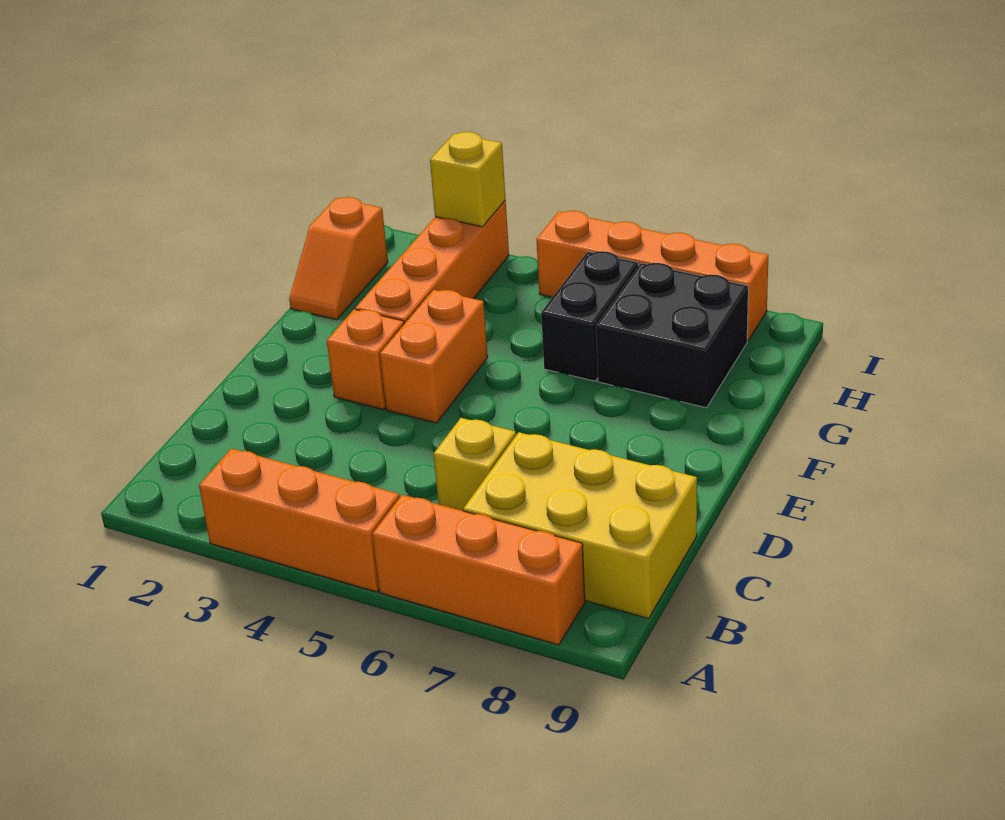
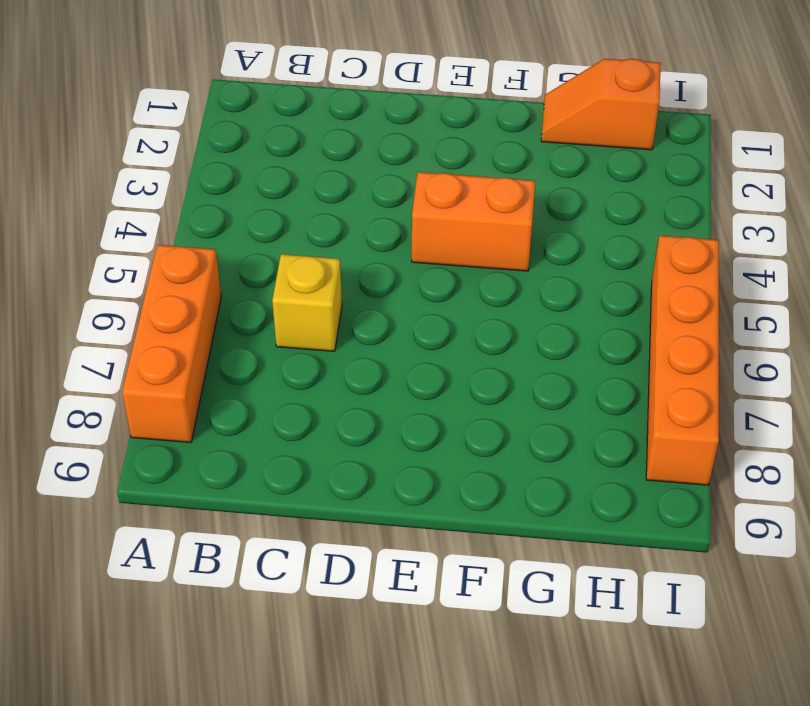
none -> orange brick A3:A5 level 1
none -> yellow brick B7:C9 level 1
none -> orange brick E3 level 1

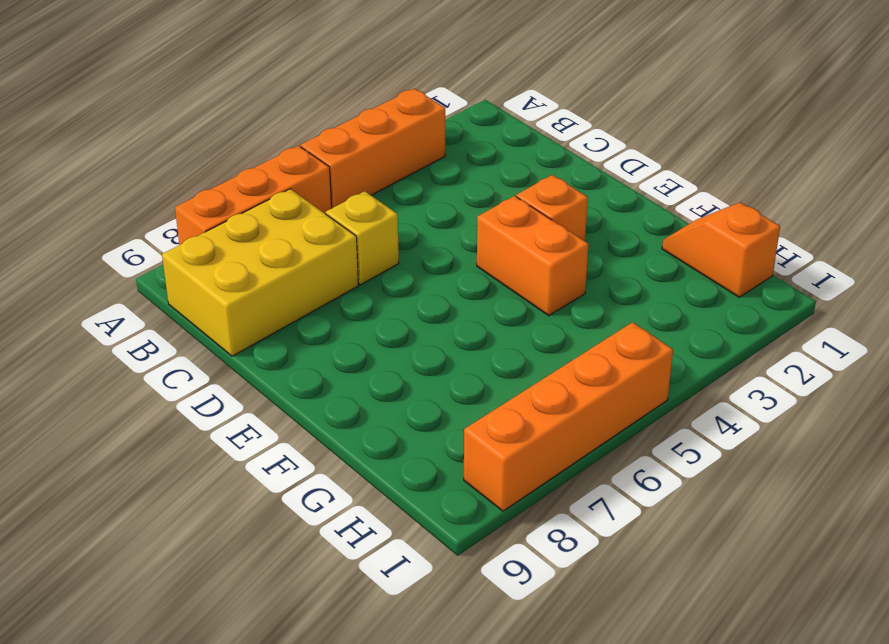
none -> orange brick F3:I3 level 1
none -> black brick G6:H6 level 1
none -> black brick G7:H8 level 1

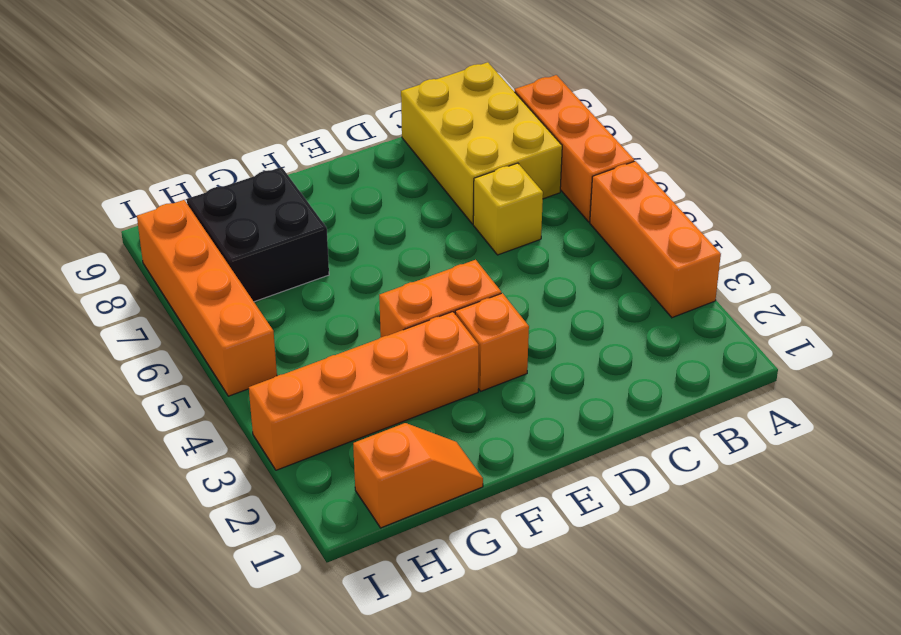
none -> black brick G6:H6 level 1
none -> yellow brick I3 level 2

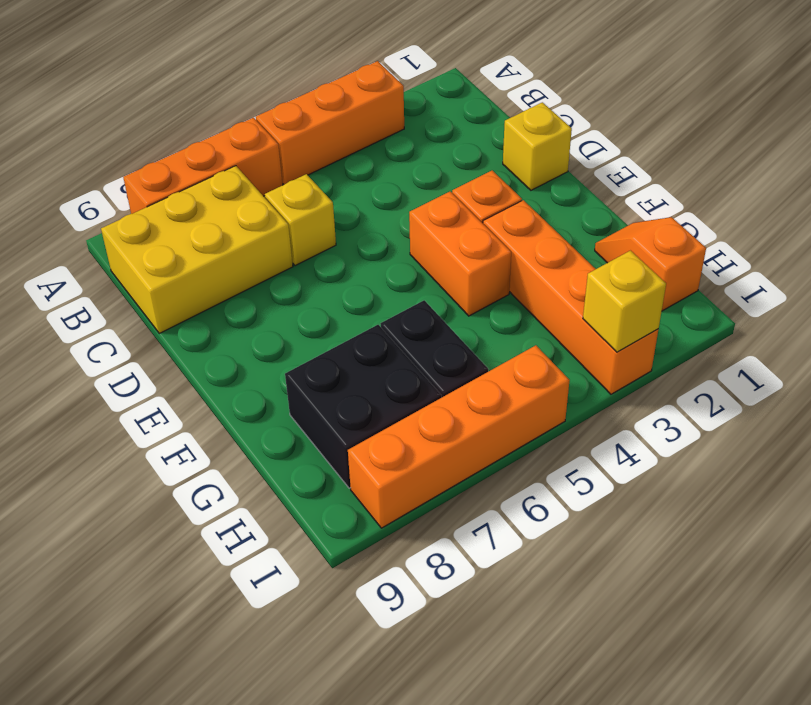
yellow brick D1 level 1 -> none

